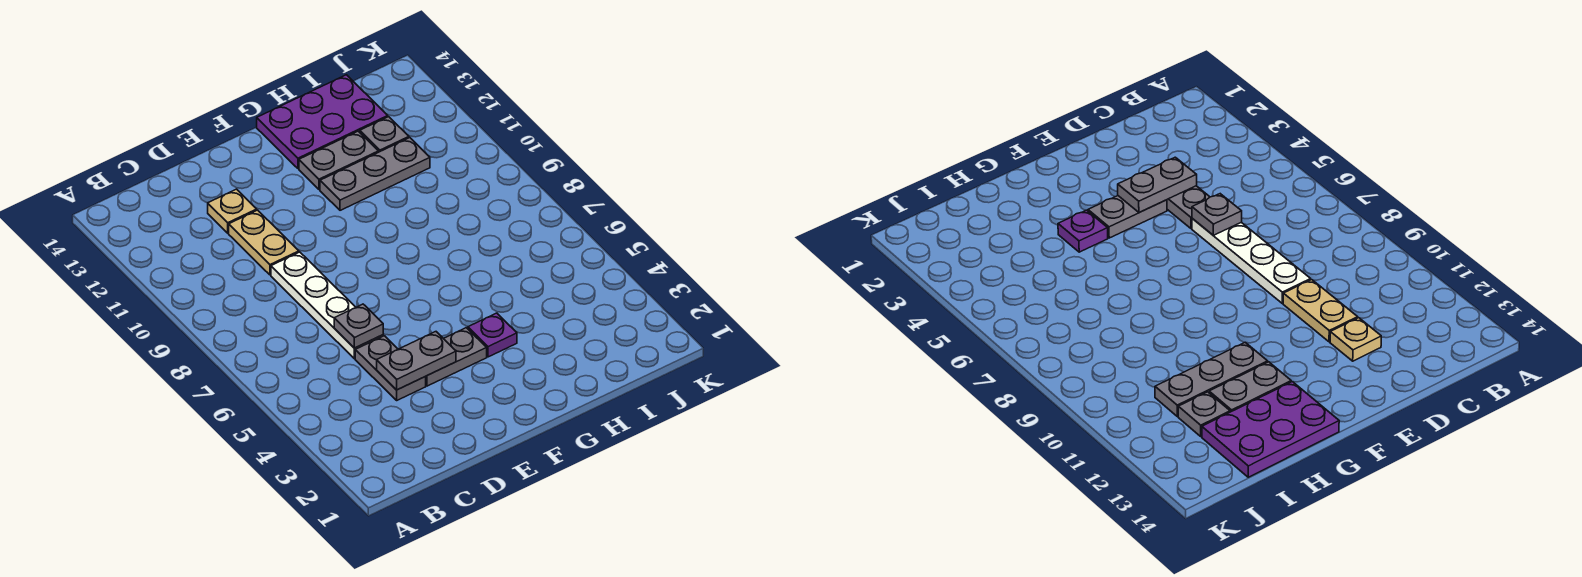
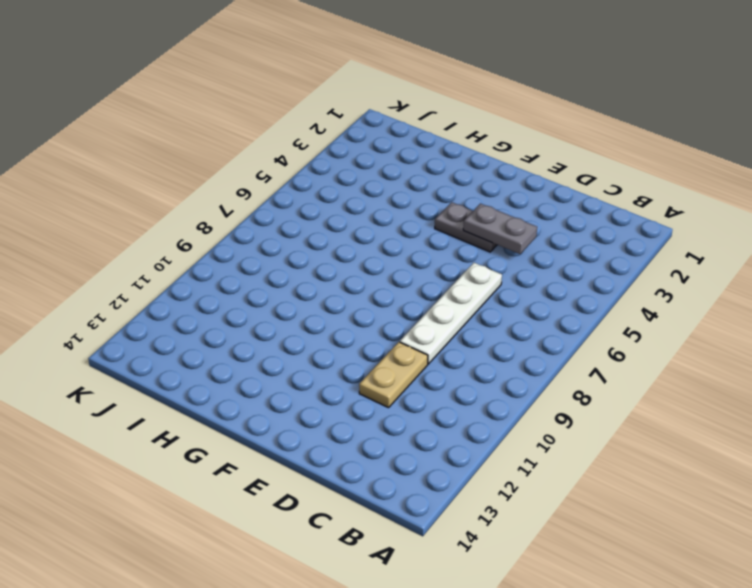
none -> grey plate D4:D5 level 1
none -> tan plate D12 level 1
none -> purple plate G4 level 1

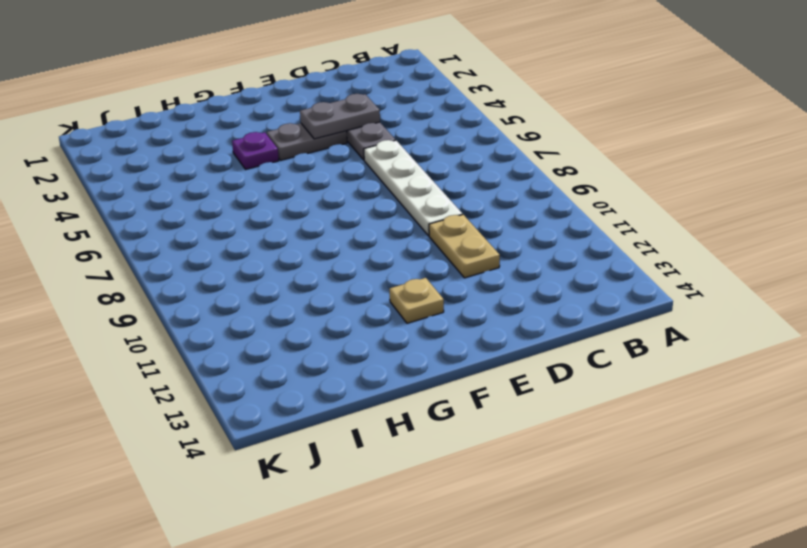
tan plate F12 level 1 -> tan plate D12 level 1
none -> grey plate G11:I11 level 1
none -> grey plate G12:H12 level 1
none -> purple plate G13:I14 level 1

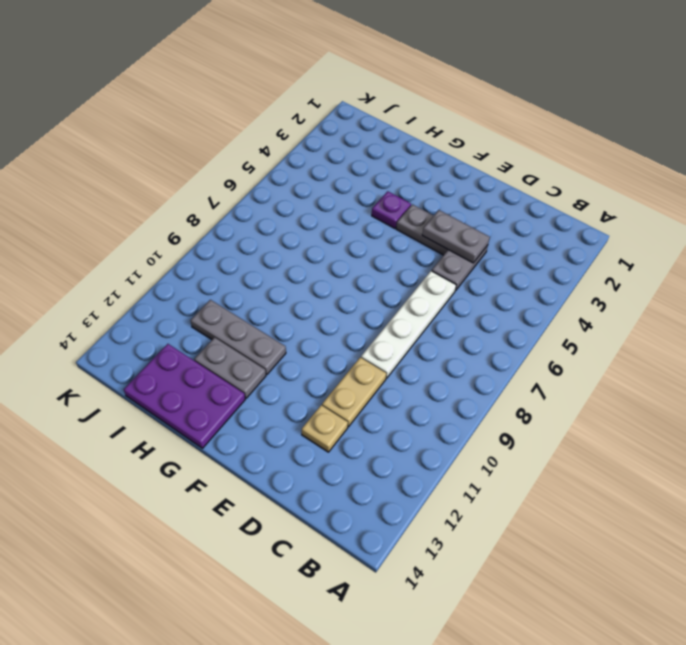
none -> grey plate I12 level 1
none -> grey plate D6 level 2

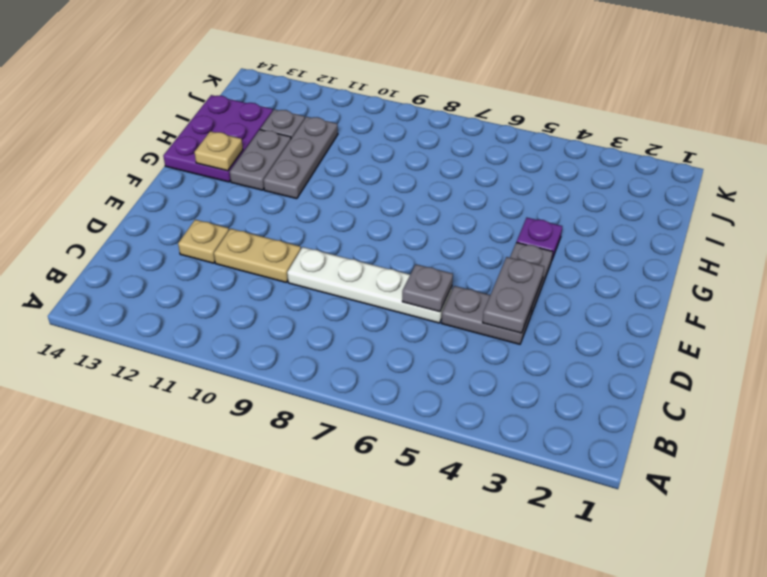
tan plate G13 level 2 -> none

